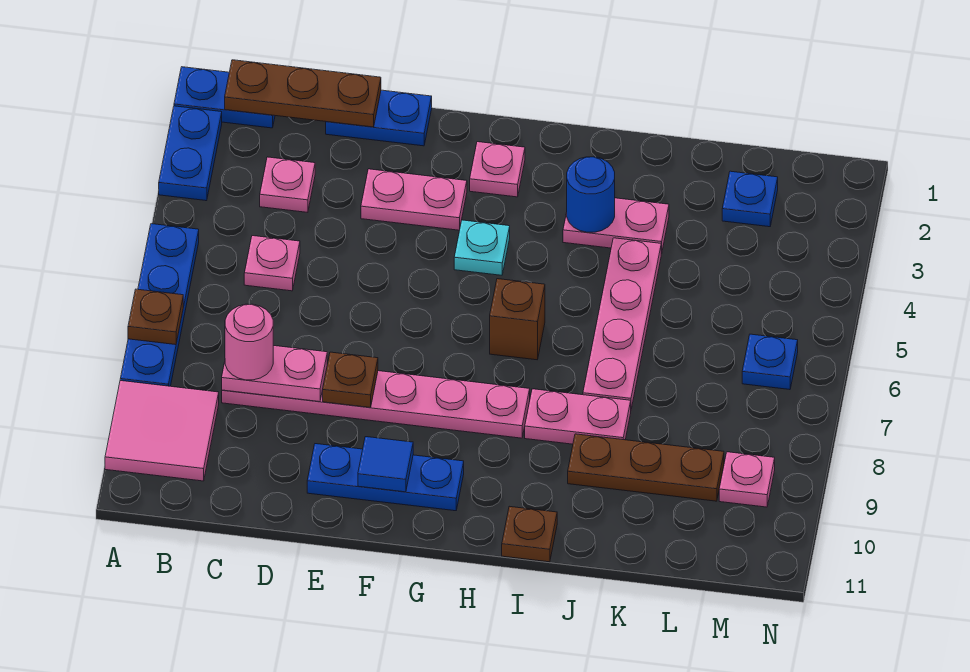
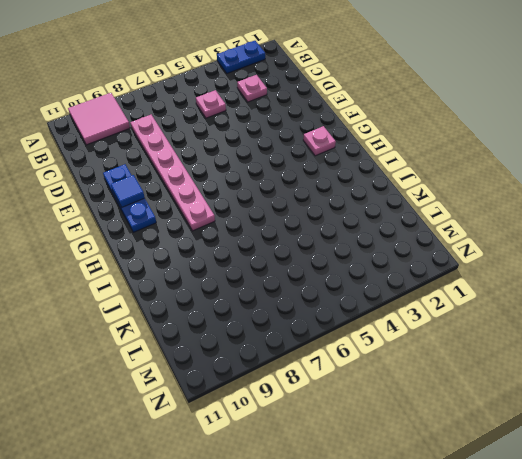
none -> blue plate A1:B1 level 1
none -> blue plate A5:A8 level 1
none -> blue plate D1:E1 level 1

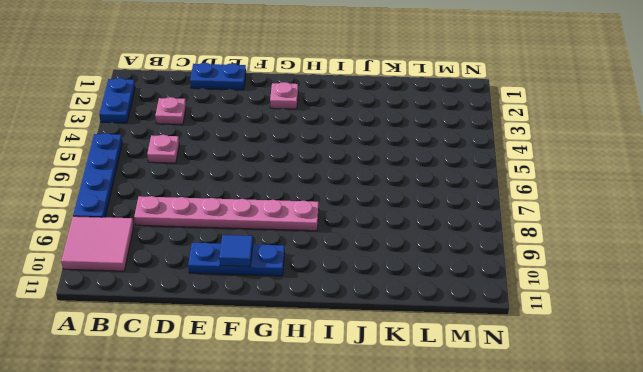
none -> blue plate A1:B1 level 1
none -> pink plate E3:F3 level 1
none -> cyan plate G4 level 1

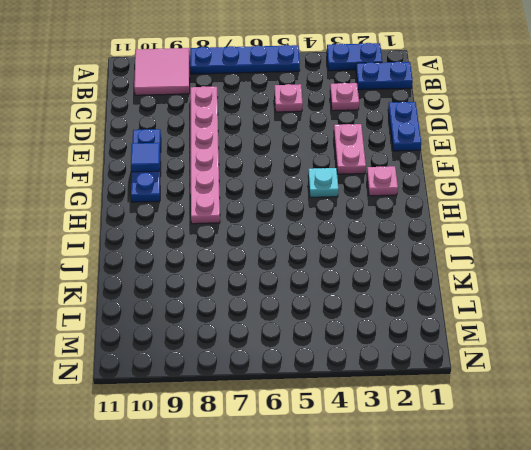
blue plate B1:B2 level 1 -> blue plate A1:B1 level 1
none -> brown brick H6 level 1
none -> pink plate I3:J3 level 1
none -> pink plate I8:J8 level 1

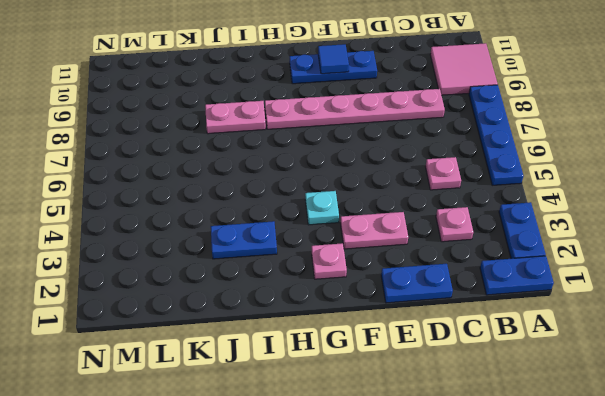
blue plate I3:J3 level 1 -> pink plate I3:J3 level 1
none -> brown brick H6 level 1
none -> brown plate I11 level 1
none -> pink plate J4:J7 level 1

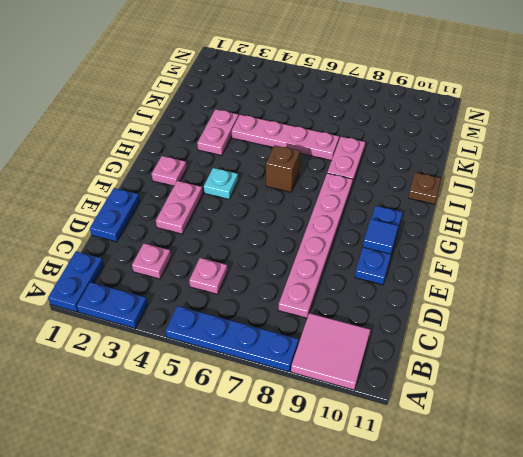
none -> brown plate J9:L9 level 1
none -> blue plate L2 level 1
none -> blue plate M6 level 1

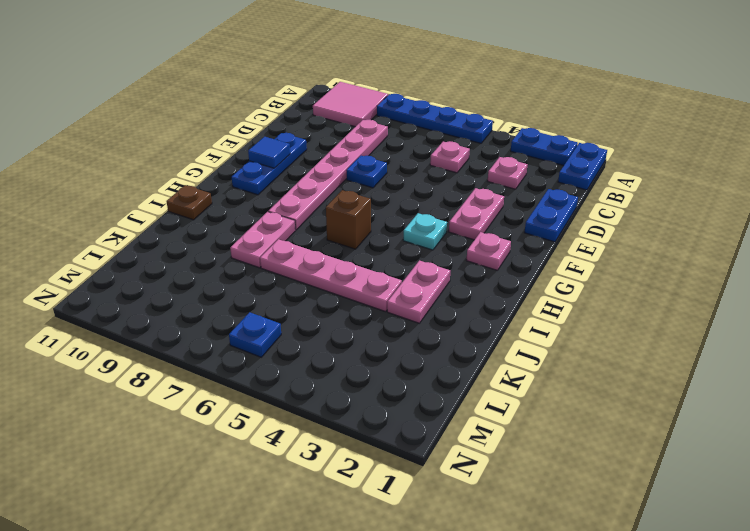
blue plate E7 level 1 -> blue plate L2 level 1
none -> brown plate J9:L9 level 1
none -> pink plate M9 level 1
none -> brown plate A7 level 2

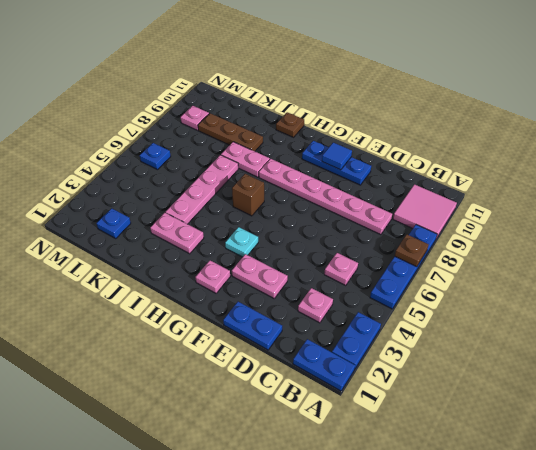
none -> brown plate B1:D1 level 2
none -> pink plate C8:D8 level 2
none -> brown plate E8 level 2

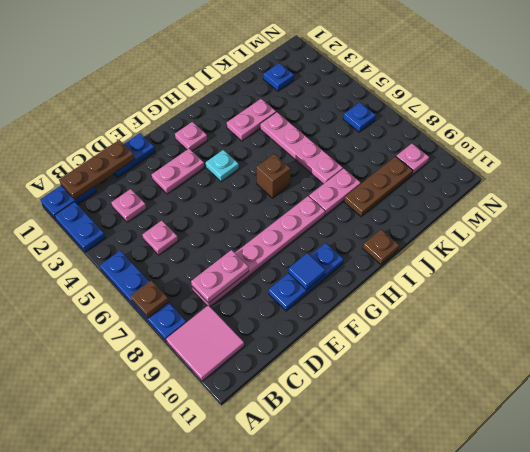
none -> brown plate E8 level 2
none -> blue round brick I3 level 2
none -> pink round brick C8 level 3

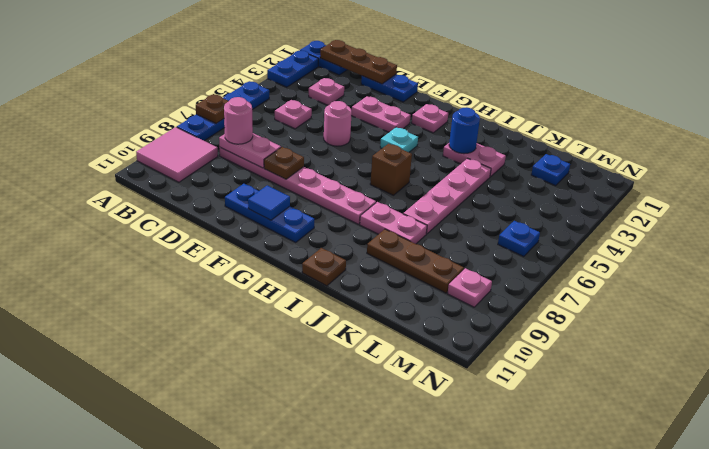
pink round brick E5 level 1 -> none

